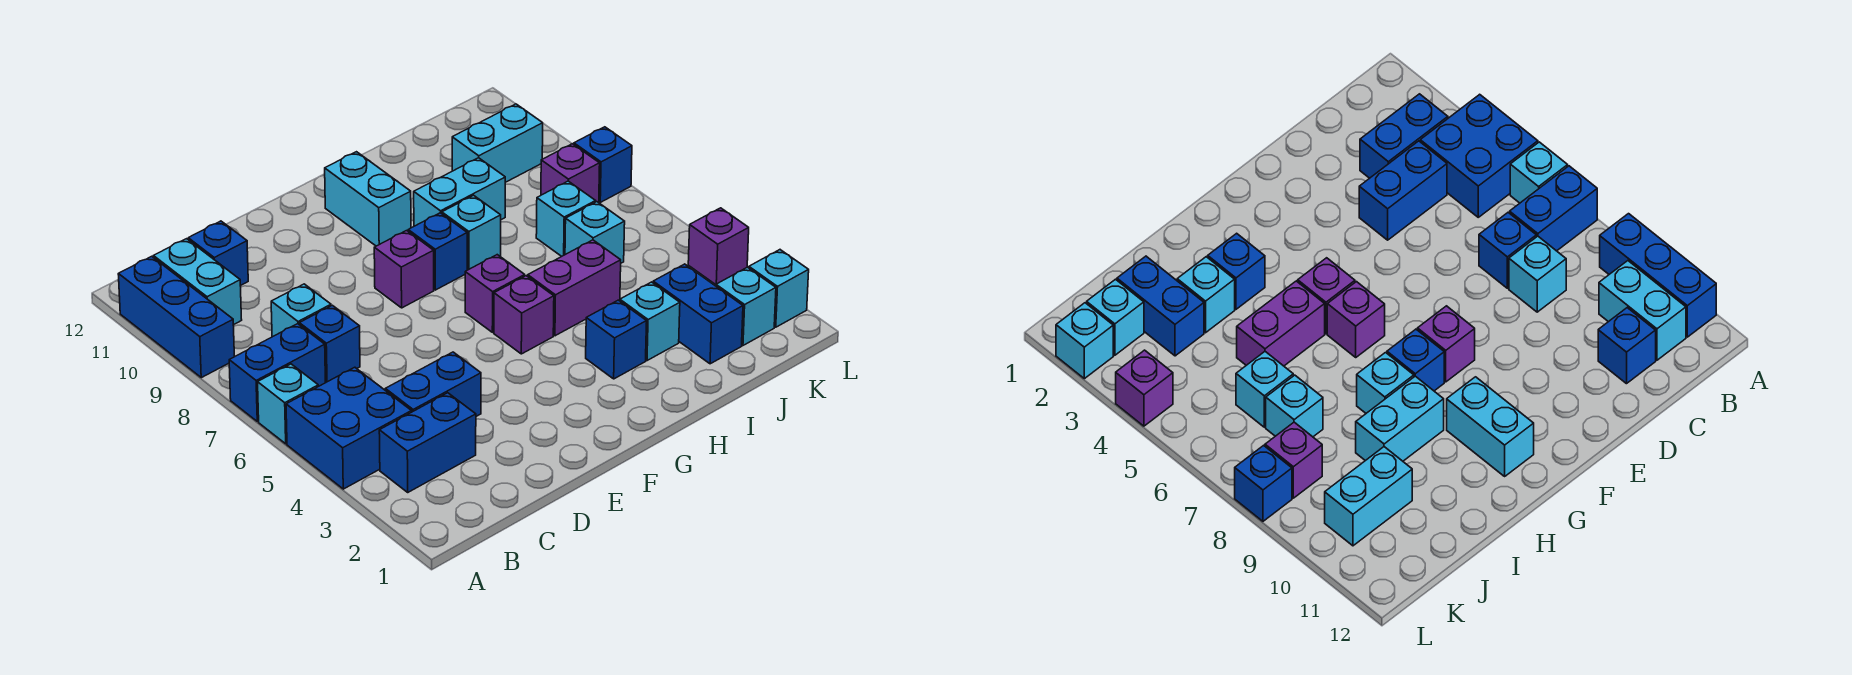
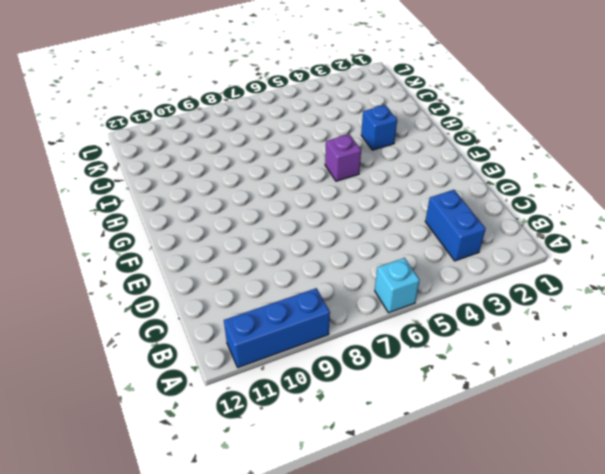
none -> blue brick A4:B5 level 1
none -> blue brick A7:B7 level 1
none -> cyan brick B10:B11 level 1

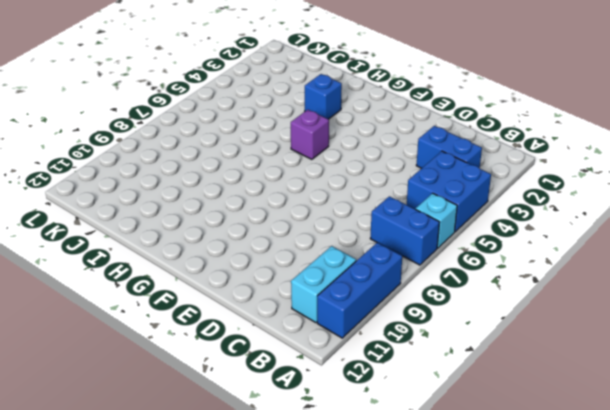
none -> blue brick C4:D4 level 1
none -> blue brick C7 level 1
none -> cyan brick C8 level 1

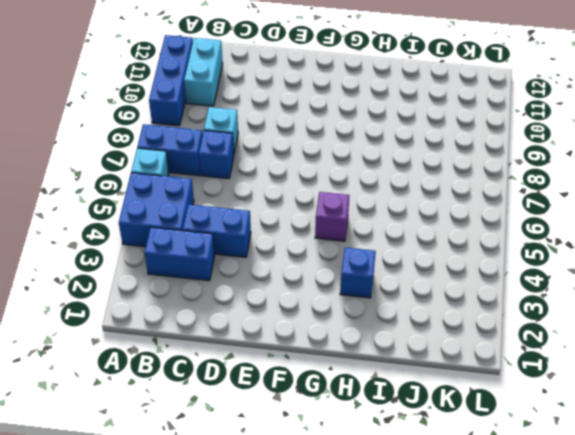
none -> blue brick C11 level 1
none -> purple brick F8 level 1
none -> purple brick G6 level 1

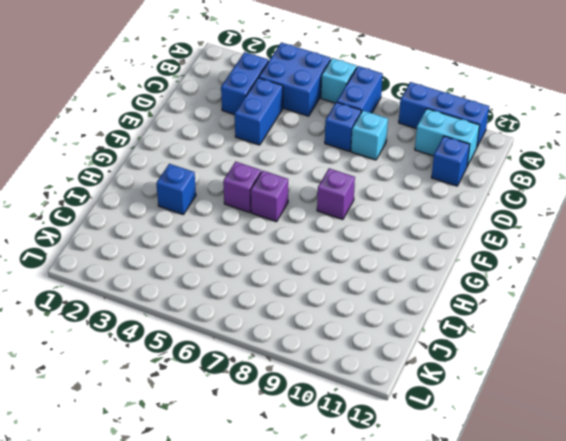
none -> blue brick G8 level 1
none -> cyan brick G10:G11 level 1
none -> purple brick H5:I5 level 1

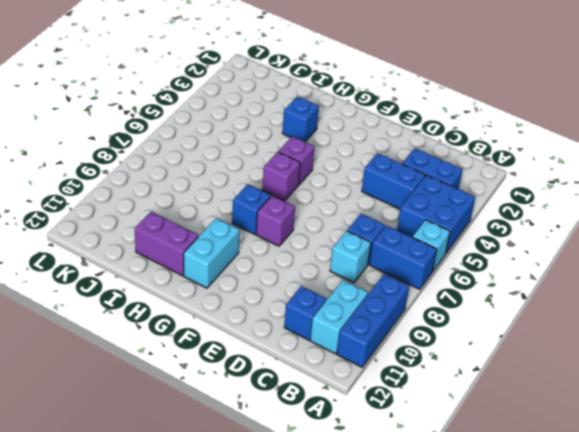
purple brick H11:I11 level 1 -> purple brick H5:I5 level 1
none -> cyan brick H8 level 1
none -> cyan brick H9:I9 level 1
none -> cyan brick I3 level 1

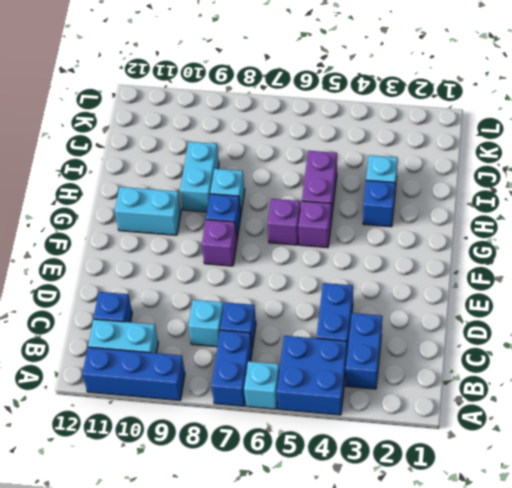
none -> blue brick J2:J3 level 1
none -> cyan brick J6 level 1
none -> cyan brick J7 level 1

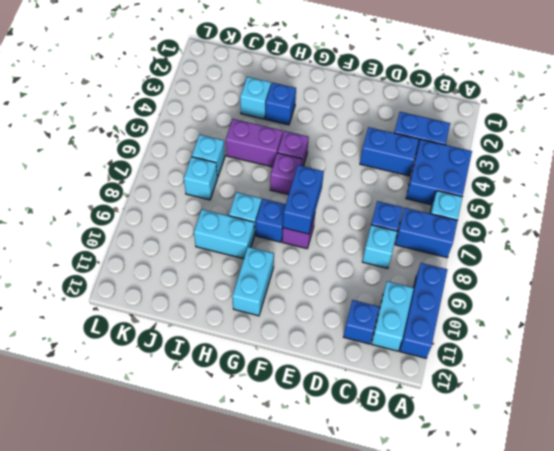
blue brick F7:F8 level 2 -> blue brick J2:J3 level 1
none -> cyan brick J10:K10 level 1
none -> cyan brick K2 level 1
none -> purple brick K8 level 1

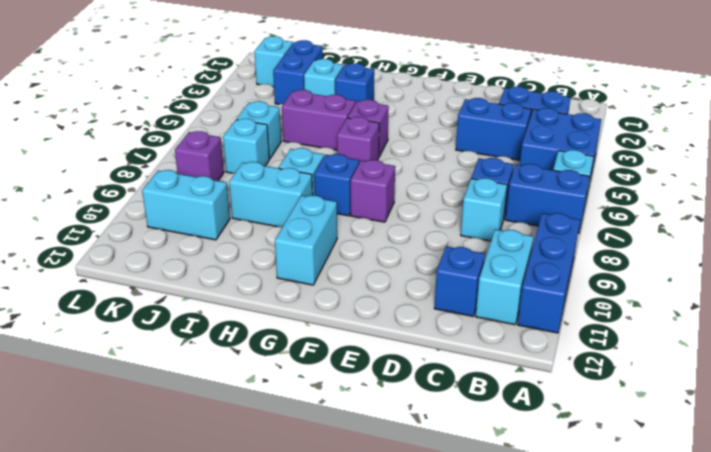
none -> cyan brick L2 level 1
none -> purple brick L4 level 1
none -> blue brick L8 level 1

